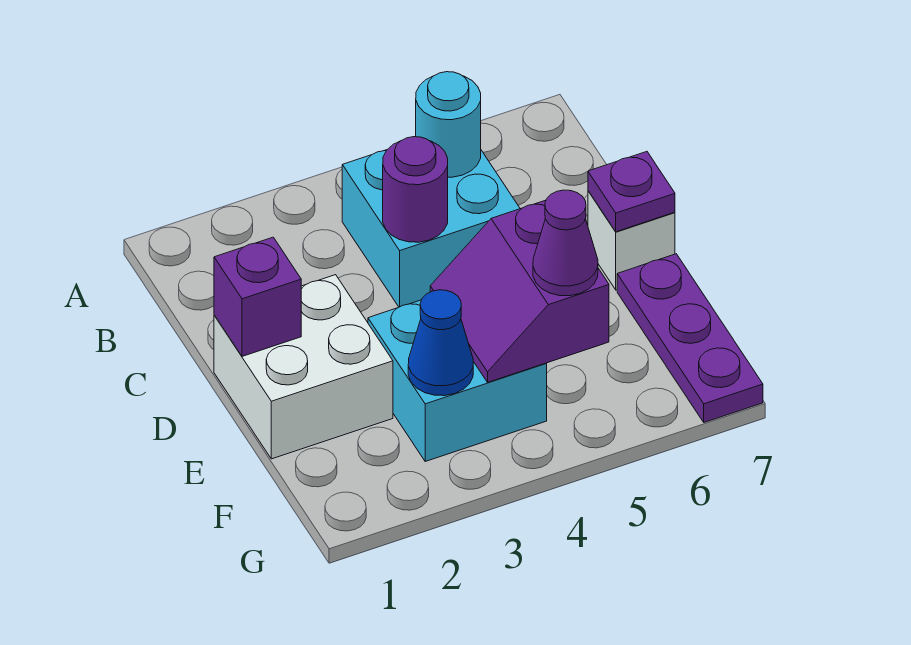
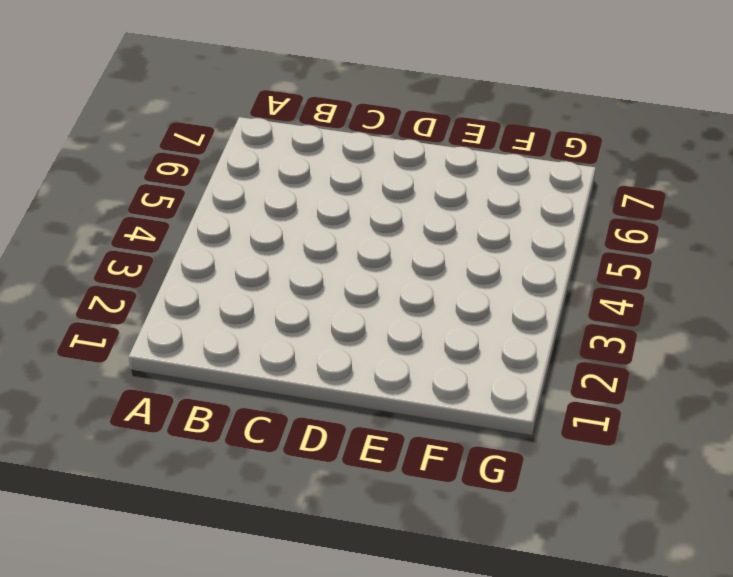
none -> cyan brick B4:C5 level 1
none -> white brick D1:E2 level 1
none -> white brick D7 level 1

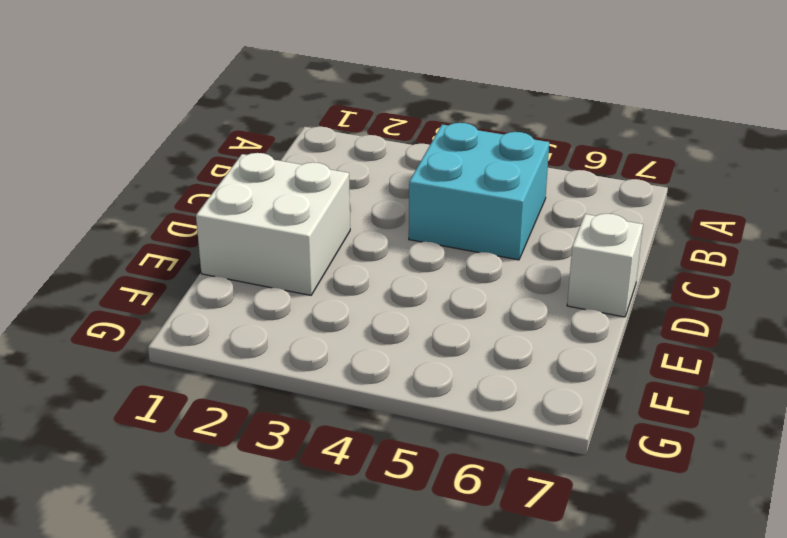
none -> cyan brick E3:F4 level 1
none -> purple plate E7:G7 level 1
none -> cyan round brick B5 level 2

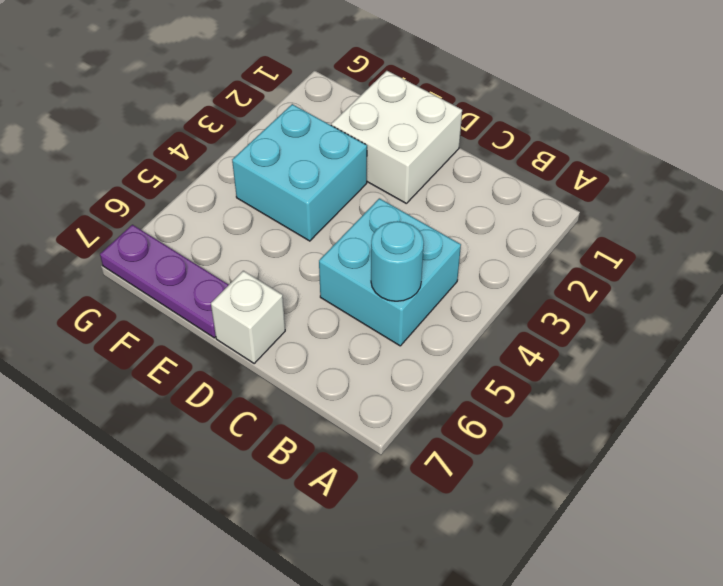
none -> purple round brick C4 level 2
none -> purple brick D1 level 2
none -> purple plate D7 level 2

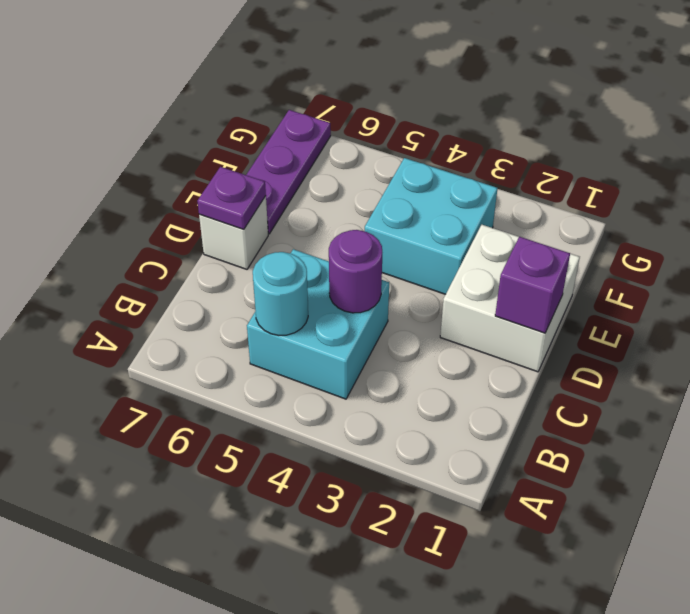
none -> purple slope E4:F5 level 2 top 5
none -> blue cone F3 level 2
none -> purple cone F5 level 3

